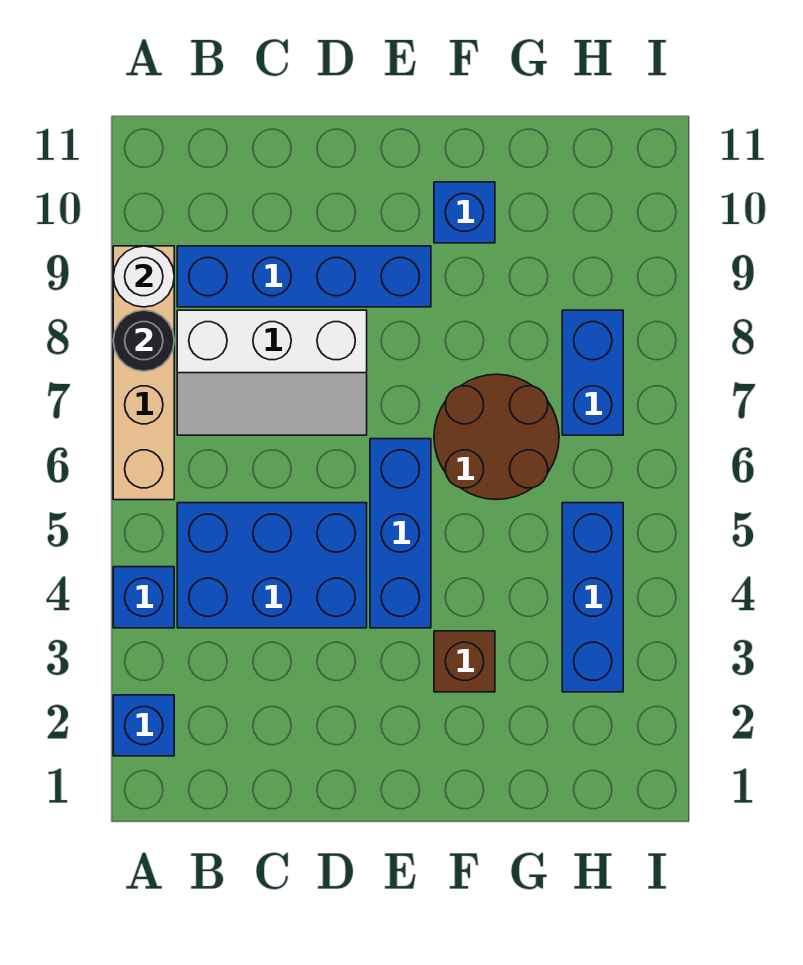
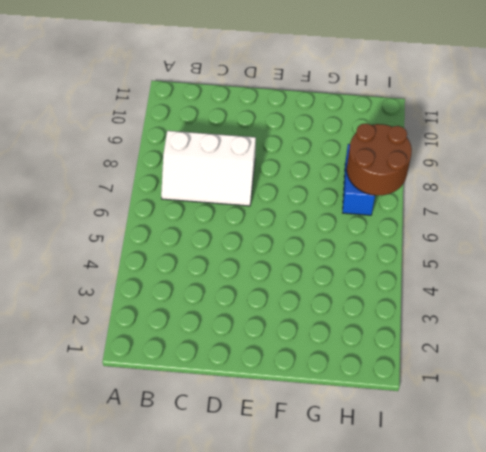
brown round brick H7:I8 level 2 -> brown round brick F6:G7 level 1
none -> blue brick A2 level 1
none -> blue brick A4 level 1
none -> tan brick A6:A9 level 1

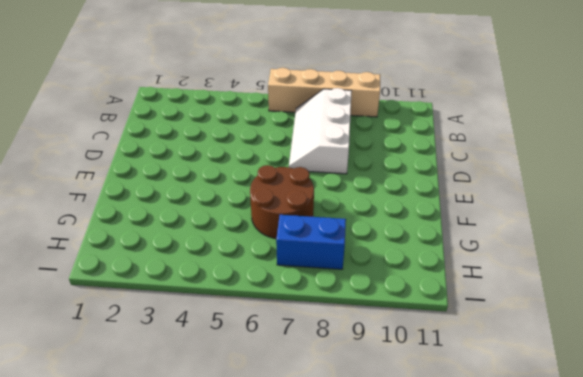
none -> blue brick A2 level 1
none -> blue brick A4 level 1
none -> blue brick B4:D5 level 1

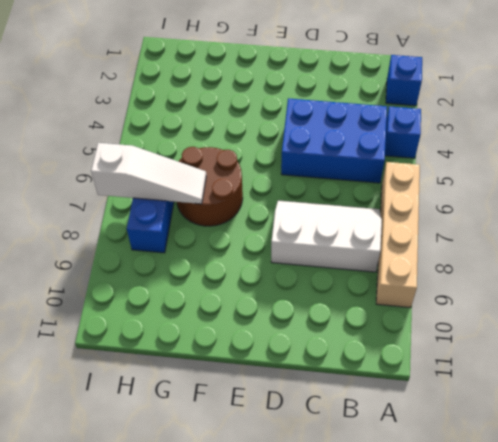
white slope G7:I7 level 2 top I -> none
none -> blue brick B9:E9 level 1
none -> blue brick E4:E6 level 1
none -> brown brick F3 level 1

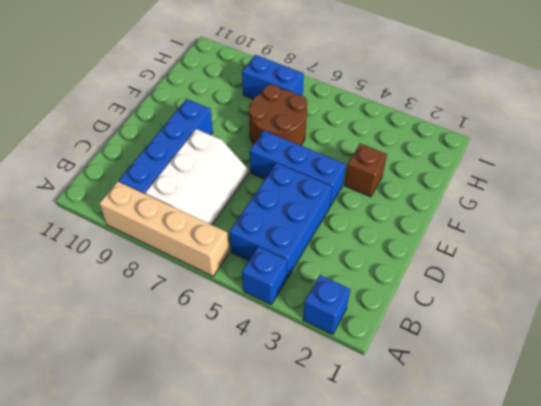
none -> blue brick F10 level 1
none -> blue brick H3:H5 level 1
none -> black round brick A8 level 2

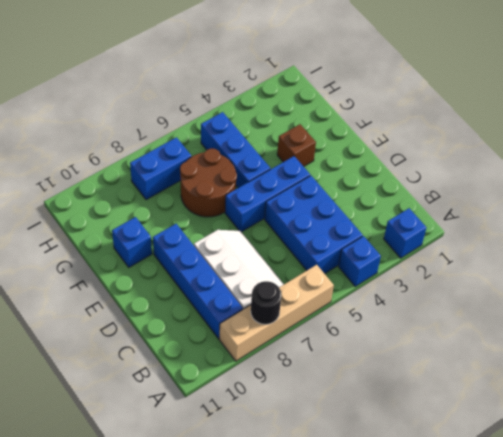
blue brick F5:H5 level 1 -> blue brick H3:H5 level 1
none -> white round brick A9 level 2

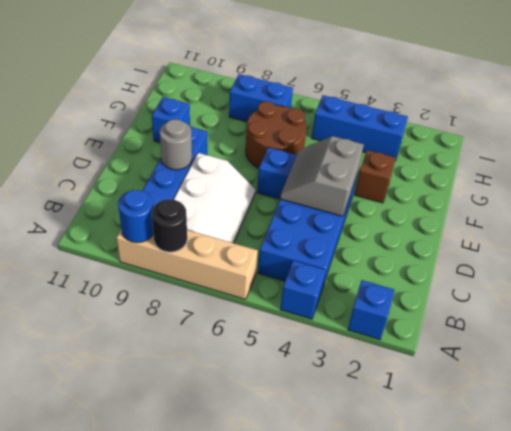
blue round brick A9 level 2 -> white round brick A9 level 2
grey slope D4:E5 level 2 top 4 -> none
grey round brick D9 level 2 -> none

